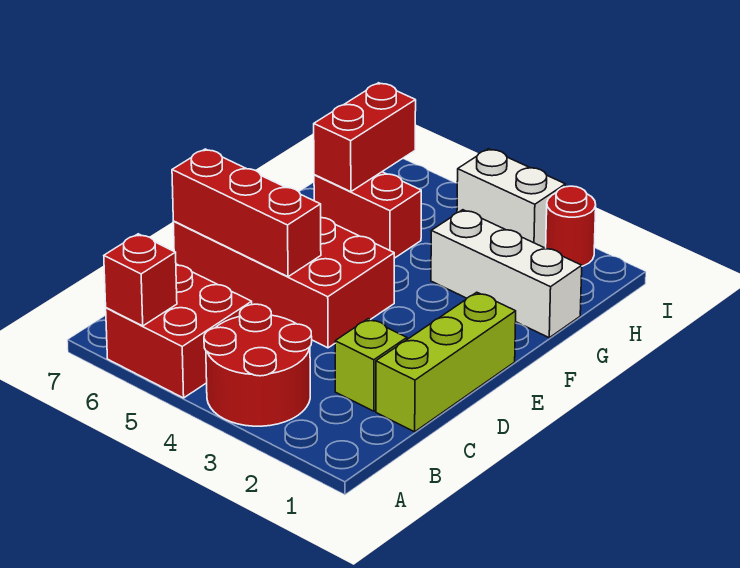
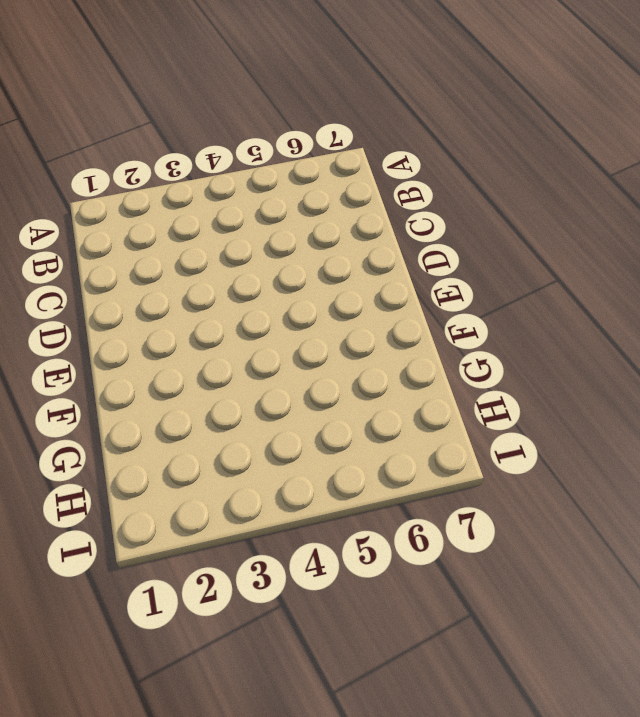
none -> red round brick A3:B4 level 1
none -> red brick A5:B6 level 1
none -> lime brick C1:E1 level 1

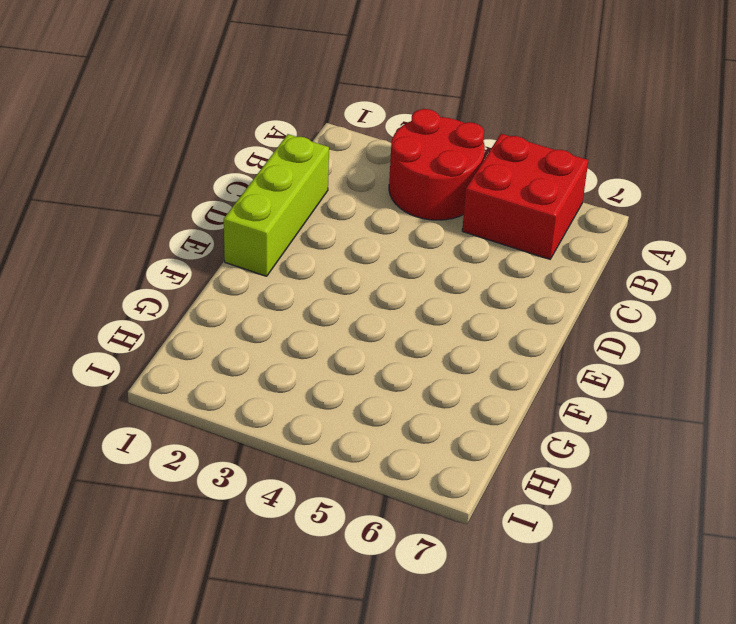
none -> lime brick C2 level 1
none -> red brick D4:E7 level 1
none -> white brick G1:G3 level 1

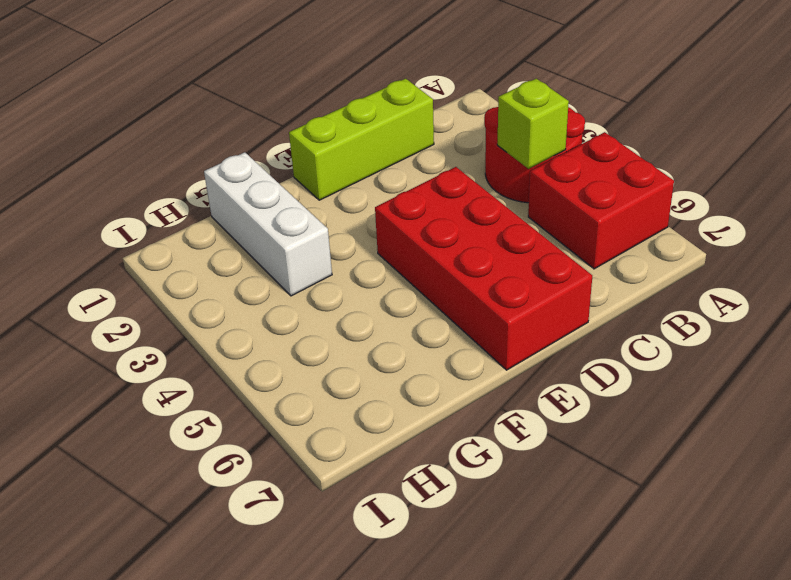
lime brick B4 level 2 -> lime brick C2 level 1
none -> red brick G5:G6 level 1
none -> red round brick I2 level 1
none -> white brick I3:I4 level 1

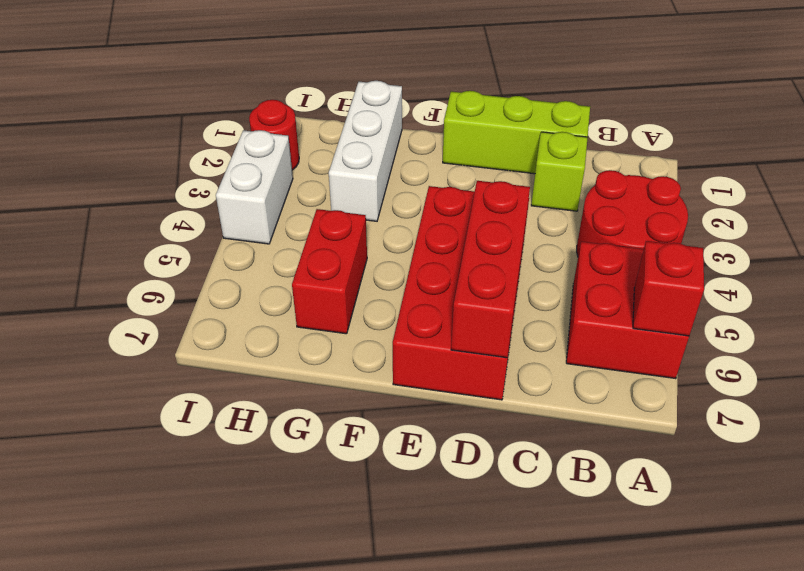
none -> red brick G6:H6 level 2

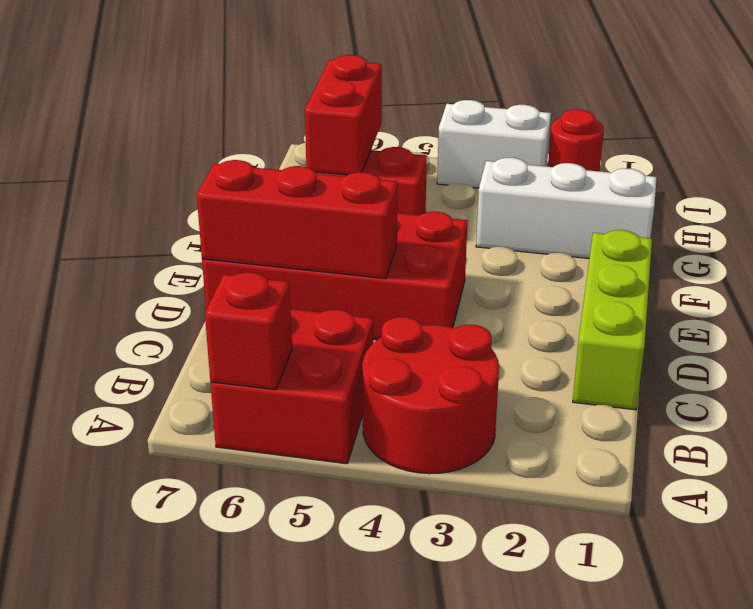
none -> lime brick C2 level 1

